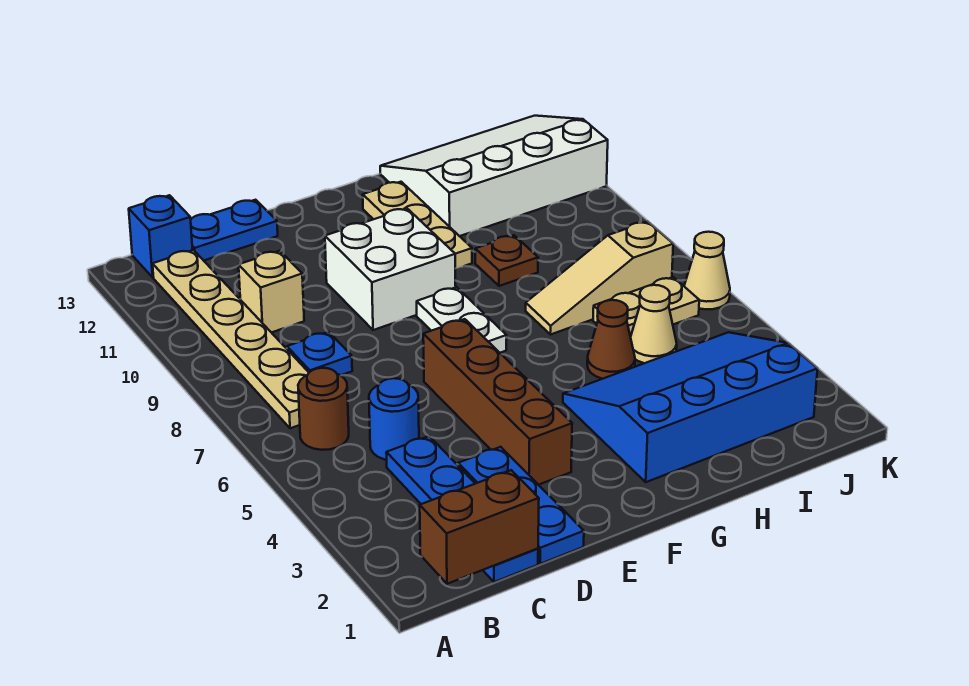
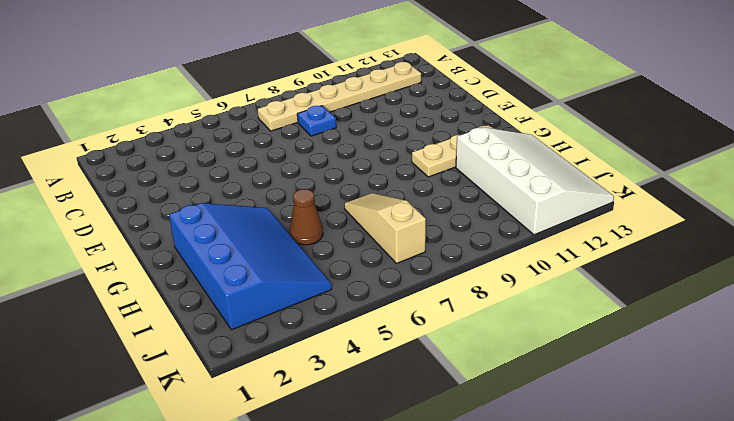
none -> brown round brick B6 level 1
none -> blue brick B13 level 1
none -> blue plate C1:C4 level 1

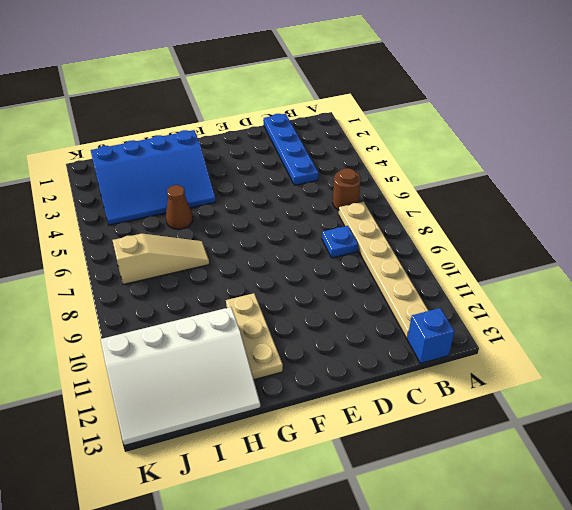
none -> blue round brick C5 level 1
none -> tan brick C10 level 1
none -> blue plate C13:D13 level 1

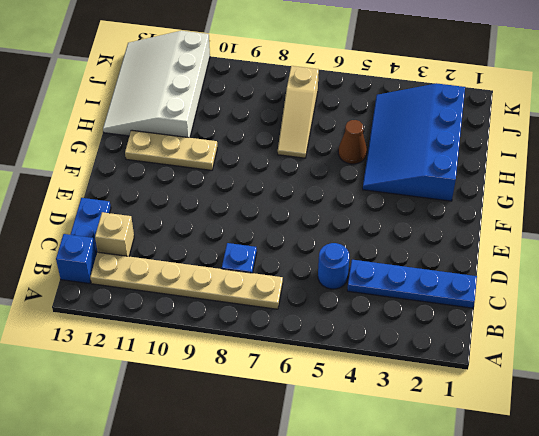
tan brick C12 level 1 -> tan brick C10 level 1
none -> brown round brick B6 level 1
none -> blue plate D1:D3 level 1
none -> brown brick E3:E6 level 1

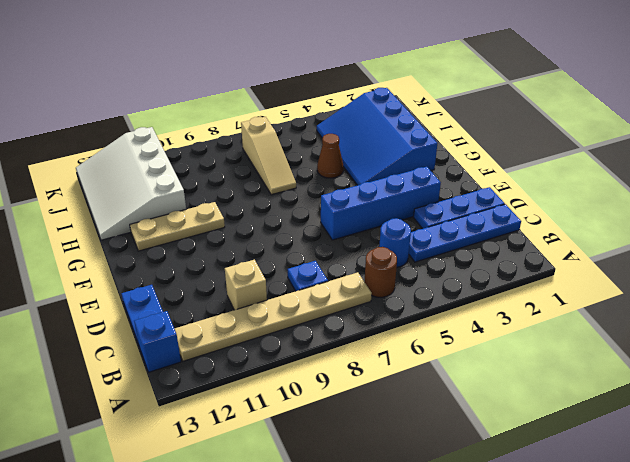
blue brick E3:E6 level 1 -> brown brick E3:E6 level 1
none -> white brick E9:F10 level 1
none -> white plate F7:F8 level 1
none -> brown plate H9 level 1

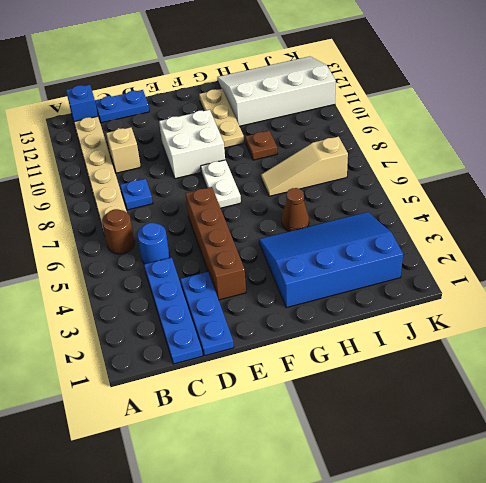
none -> tan cone I5 level 1
none -> tan plate I6:J6 level 1
none -> tan cone K6 level 1

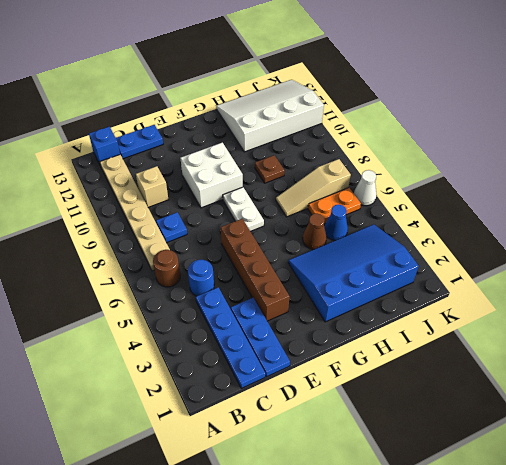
blue cone I5 level 1 -> tan cone I5 level 1
orange plate I6:J6 level 1 -> tan plate I6:J6 level 1
white cone K6 level 1 -> tan cone K6 level 1
none -> tan plate G10:G12 level 1
none -> brown brick B1:C1 level 2

